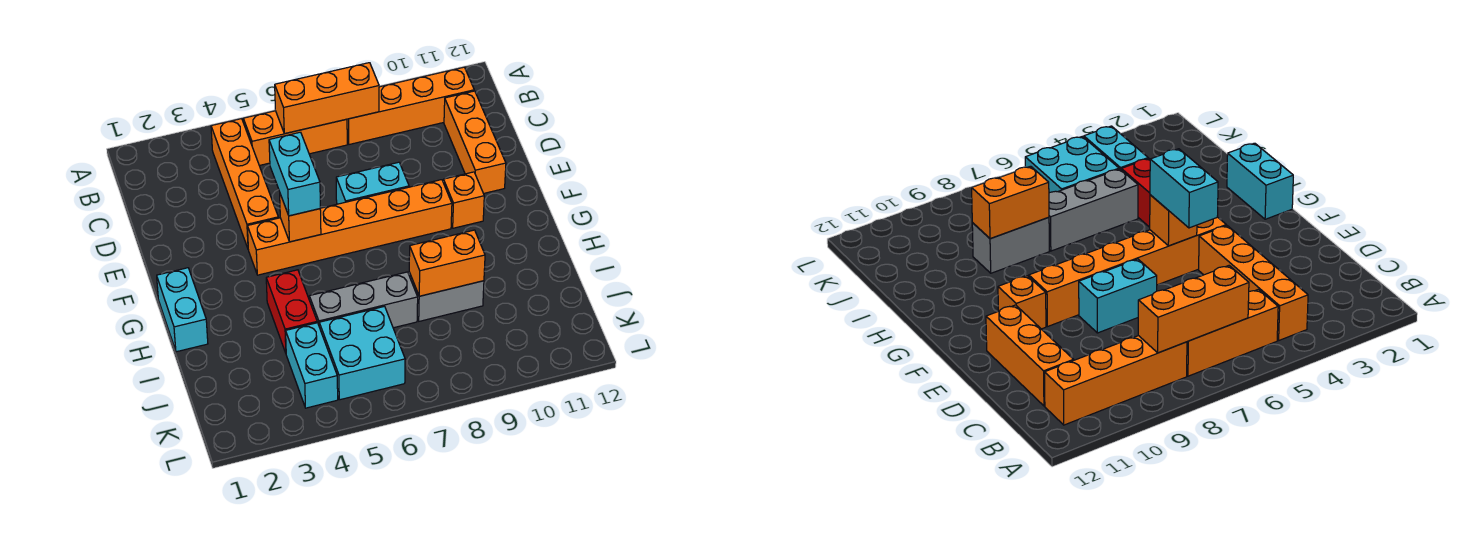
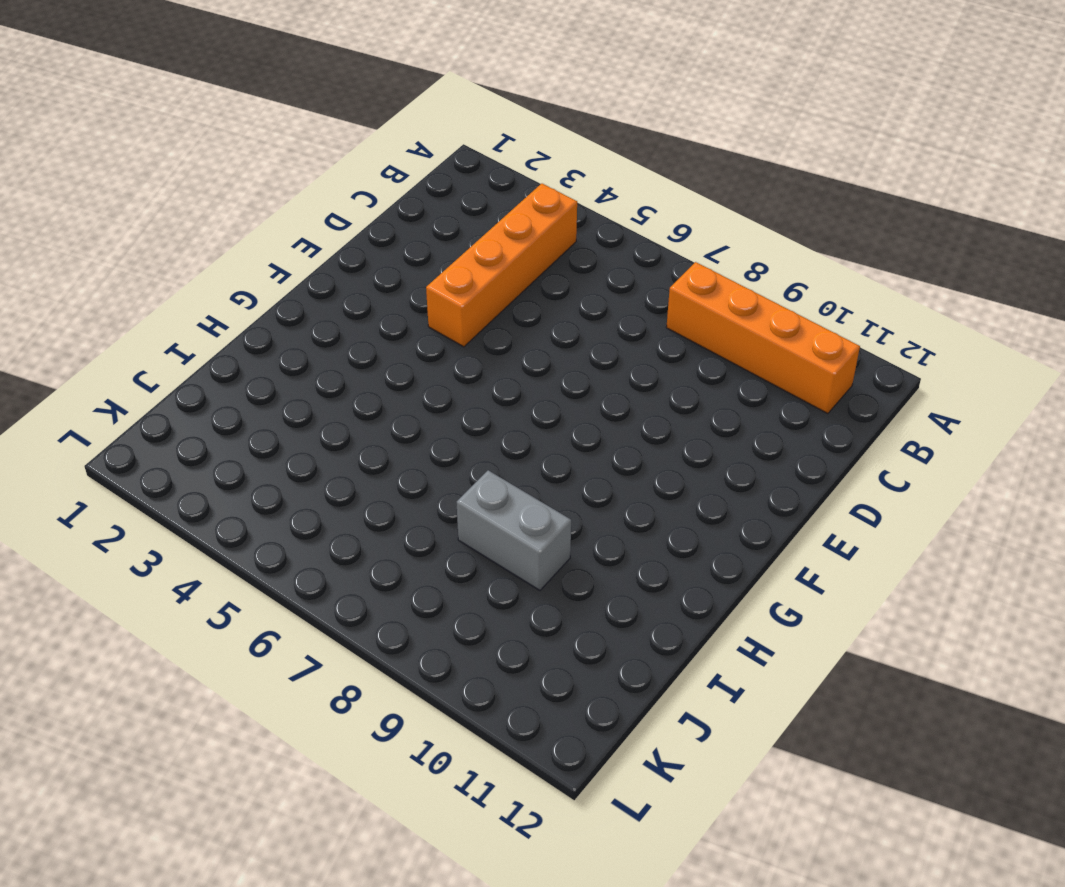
none -> orange brick B5:B7 level 1
none -> orange brick C11:E11 level 1
none -> cyan brick E7:E8 level 1

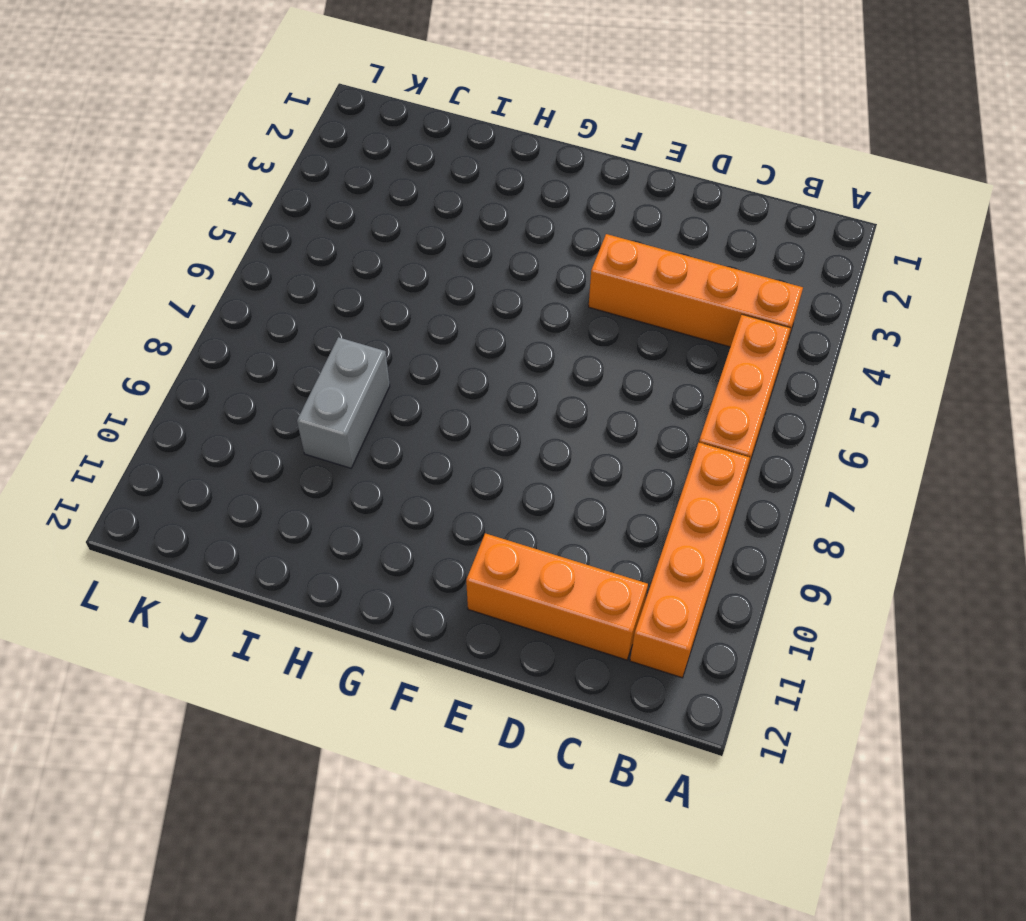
none -> cyan brick E7:E8 level 1
none -> orange brick F4:F9 level 1
none -> orange brick F10 level 1

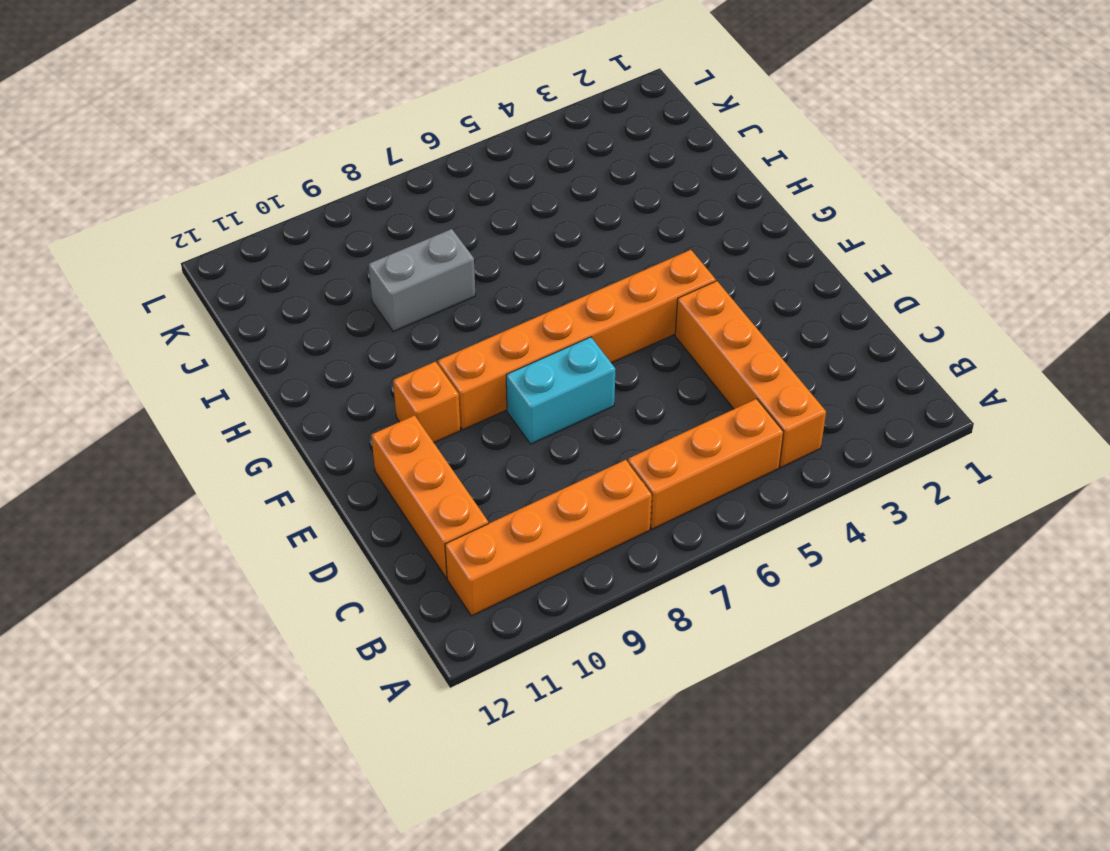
none -> cyan brick G1:H1 level 1
none -> red brick H4:I4 level 1
none -> grey brick I5:I7 level 1

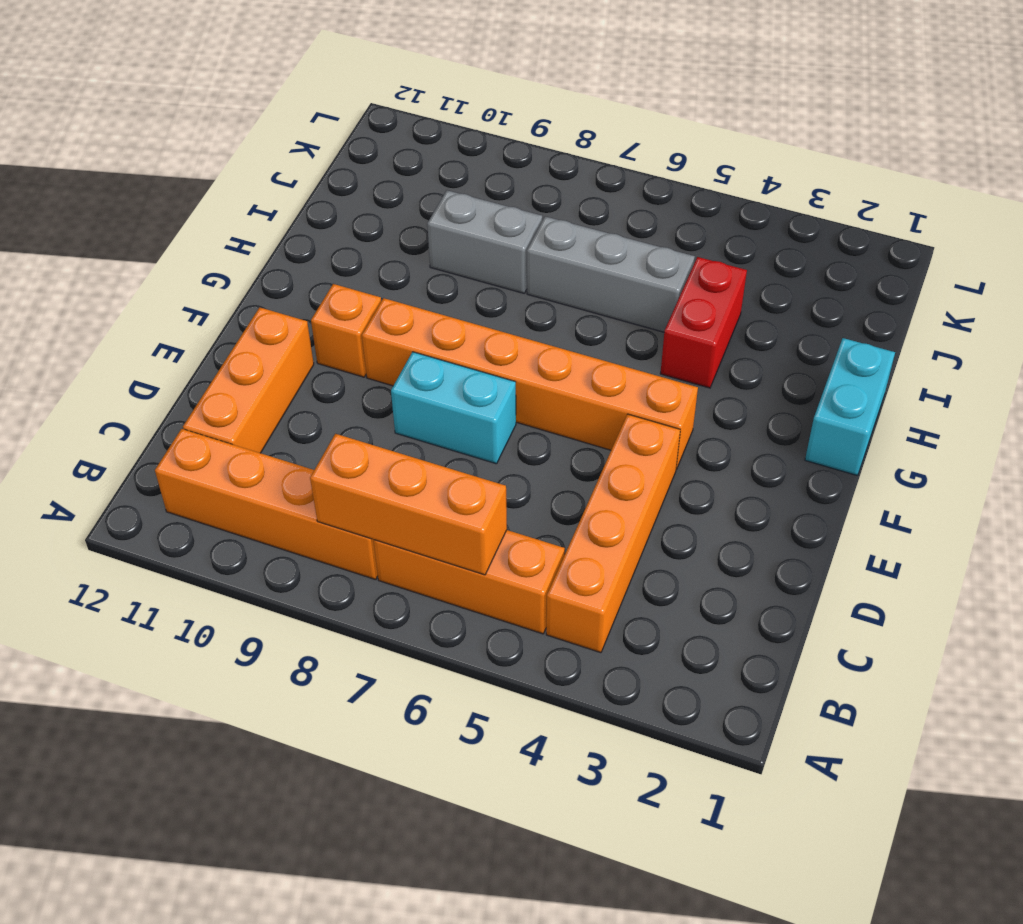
none -> cyan brick J4:K4 level 1
none -> cyan brick J5:K6 level 1
none -> orange brick F5 level 2

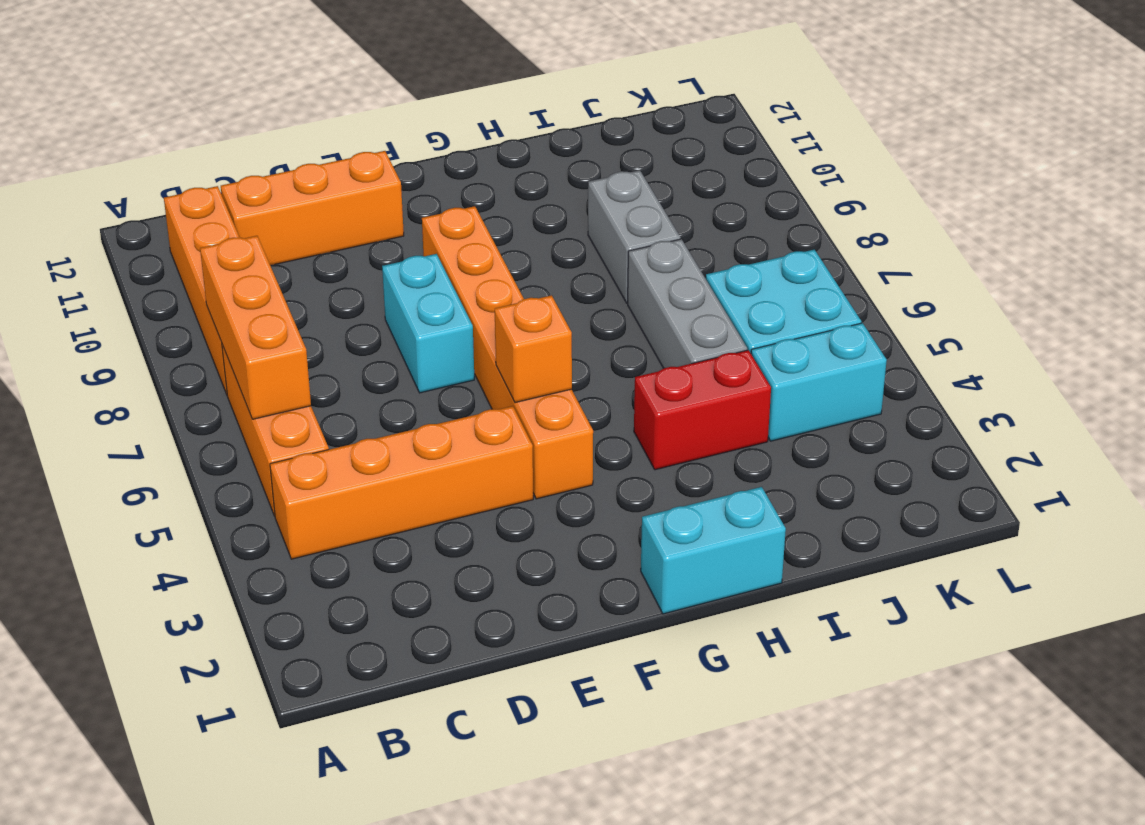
none -> orange brick F10 level 1
none -> orange brick I8:I9 level 2
none -> cyan brick E5:F5 level 3

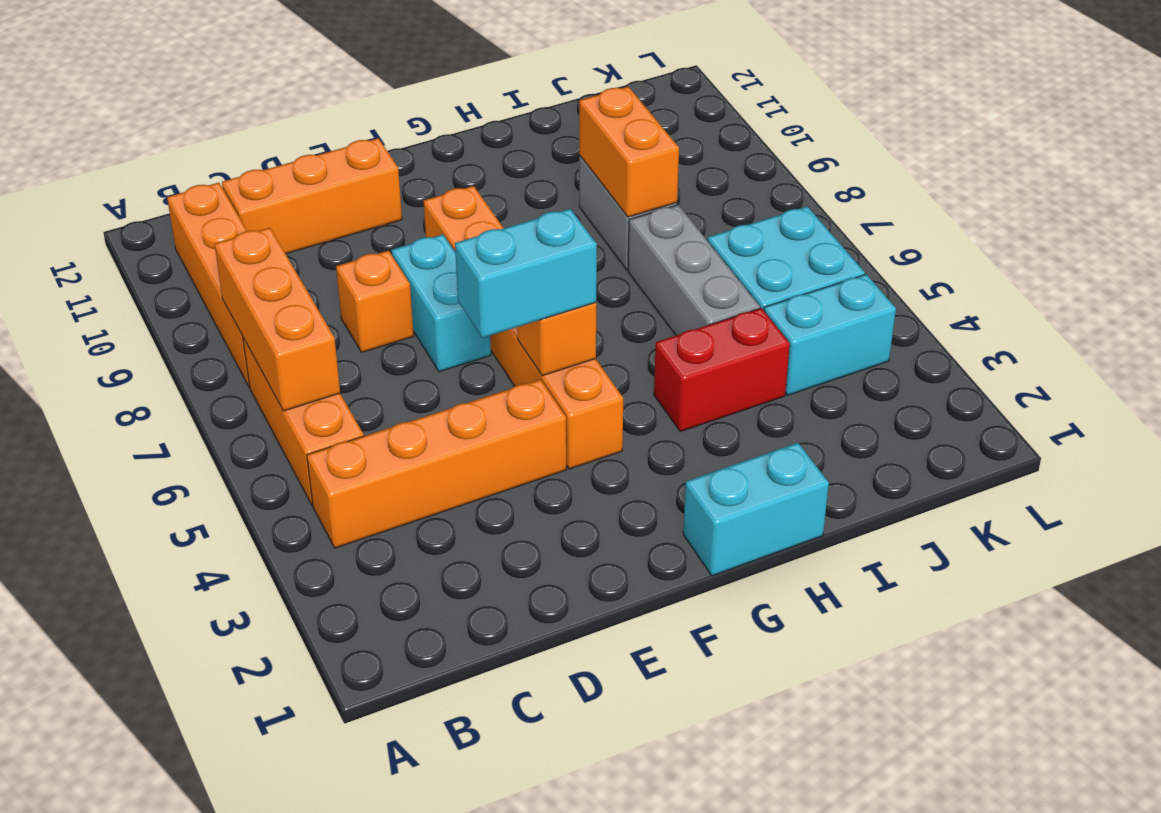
orange brick D8 level 1 -> orange brick F10 level 1

